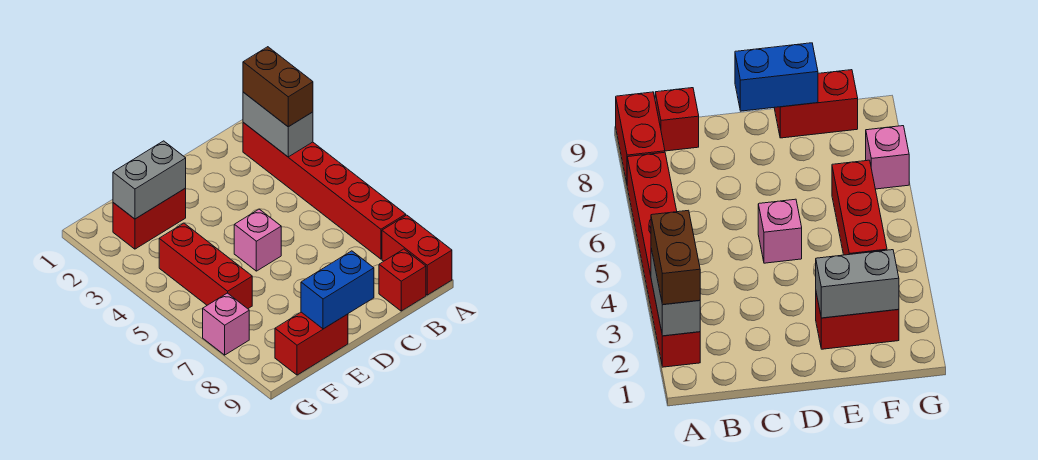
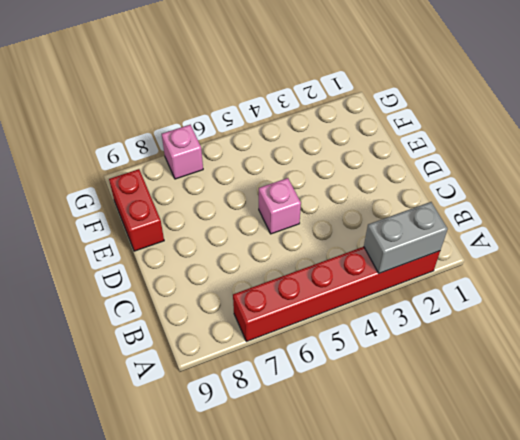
none -> red brick A8:A9 level 1
none -> red brick B9 level 1
none -> red brick E2:F2 level 1

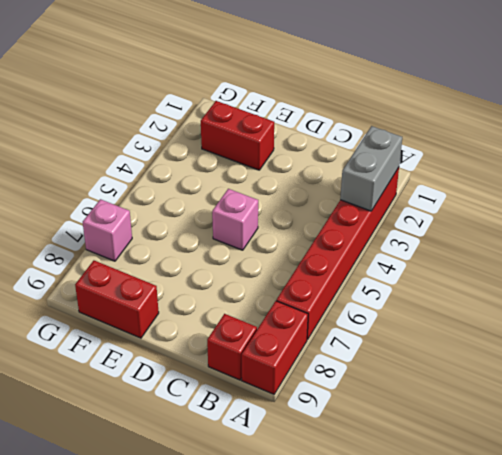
none -> red brick F4:F6 level 1
none -> blue brick D9:E9 level 2
none -> grey brick E2:F2 level 2

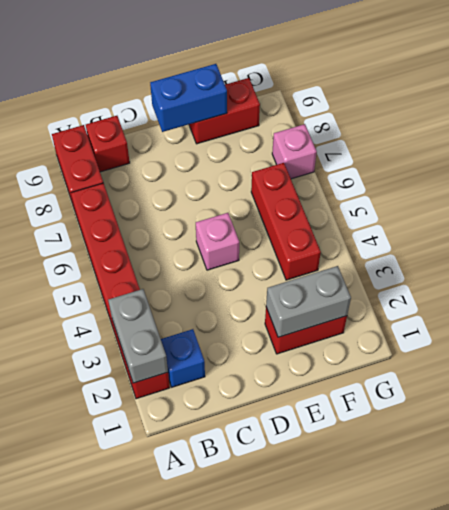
blue brick B2 level 1 -> none
none -> brown brick A2:A3 level 3

